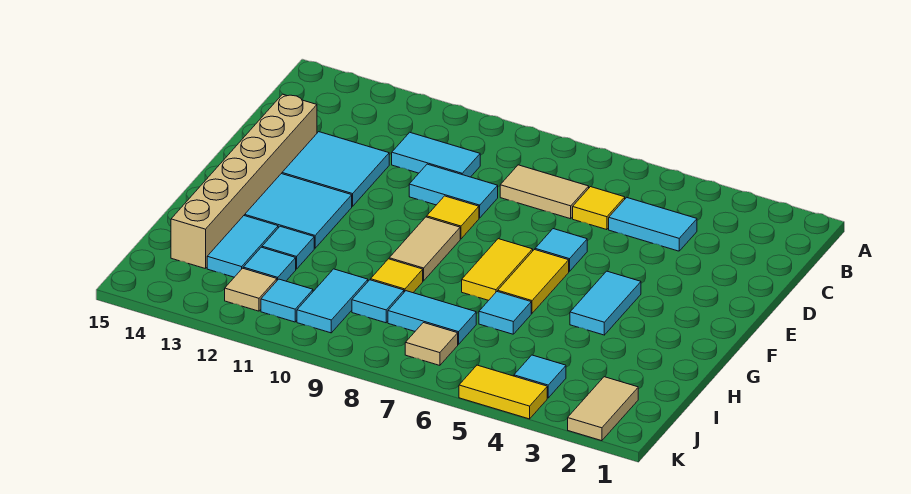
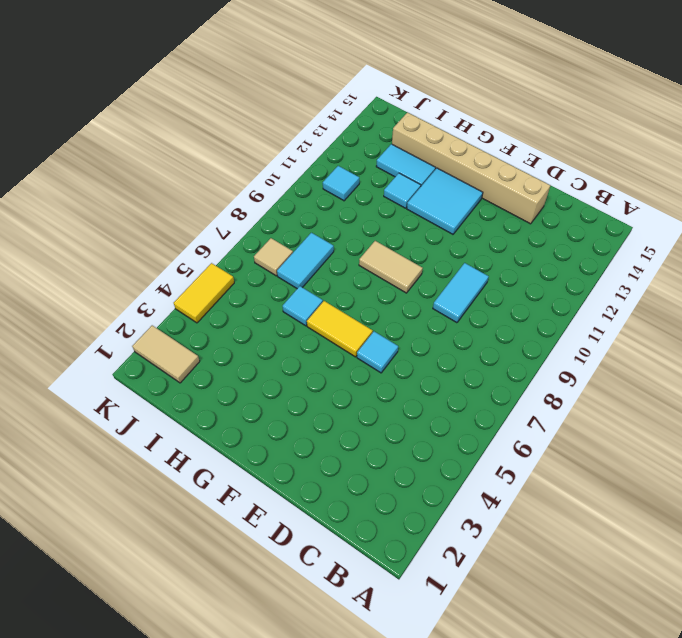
none -> cyan tile C4:C5 level 1
none -> yellow tile C6 level 1
none -> tan tile C7:C8 level 1

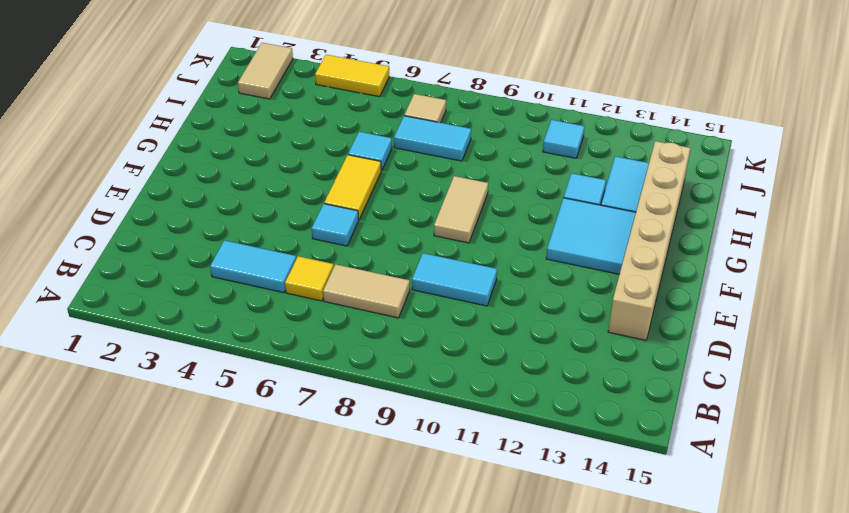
none -> cyan tile C10:C11 level 1
none -> cyan tile D12:E13 level 1
none -> yellow tile E9 level 1

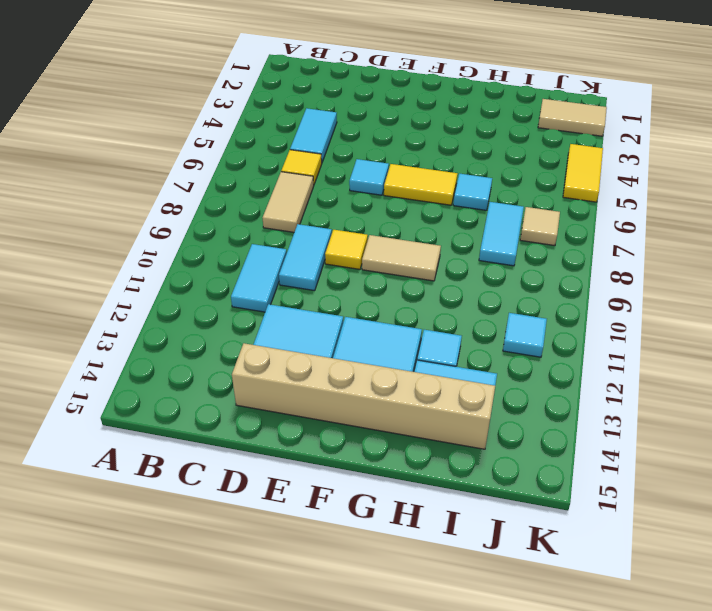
none -> cyan tile F4:G4 level 1
none -> yellow tile F7:G7 level 1
none -> yellow tile H9 level 1

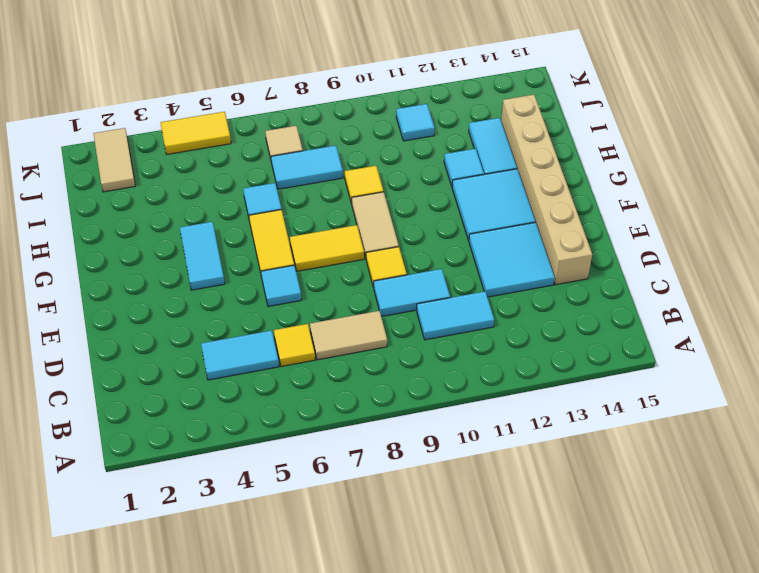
yellow tile F7:F8 level 1 -> yellow tile F7:G7 level 1
none -> cyan tile I9 level 1
none -> cyan tile I10:J10 level 1
none -> cyan tile I12 level 1

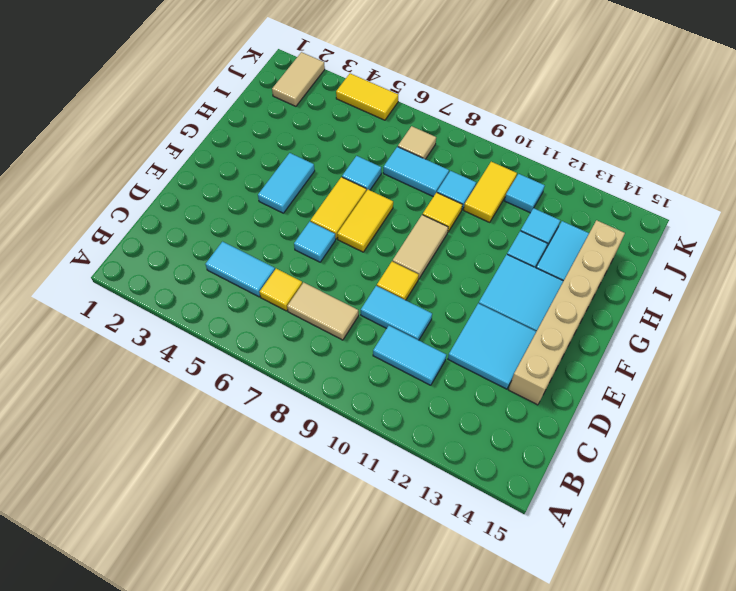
yellow tile I10:J10 level 1 -> cyan tile I10:J10 level 1
none -> cyan tile J4 level 1
none -> tan tile J12 level 1

